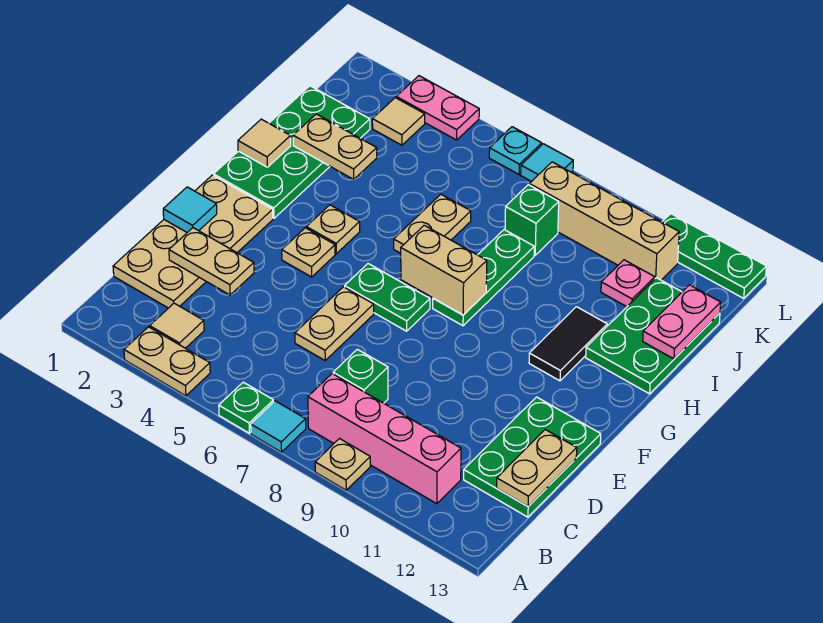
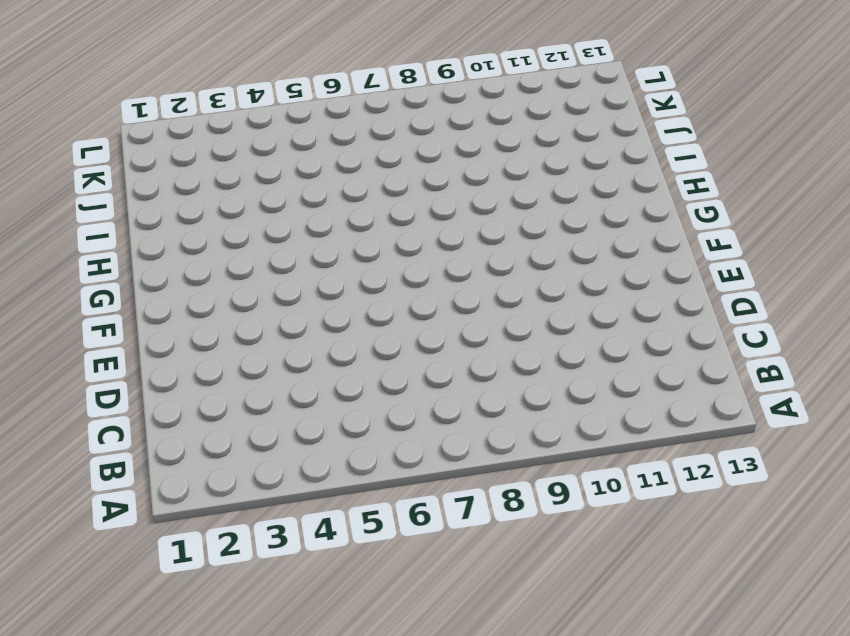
none -> tan plate A3:A4 level 1
none -> green plate A6 level 1
none -> cyan tile A7 level 1
none -> tan plate A9 level 1

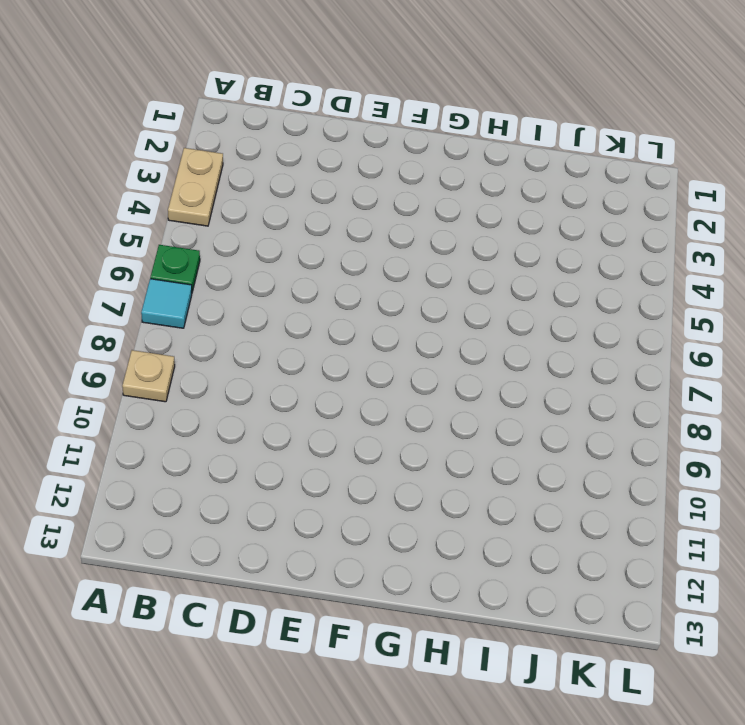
none -> tan tile B3 level 1
none -> pink brick B8:B11 level 1
none -> tan plate C1:F2 level 1
none -> green brick C8 level 1

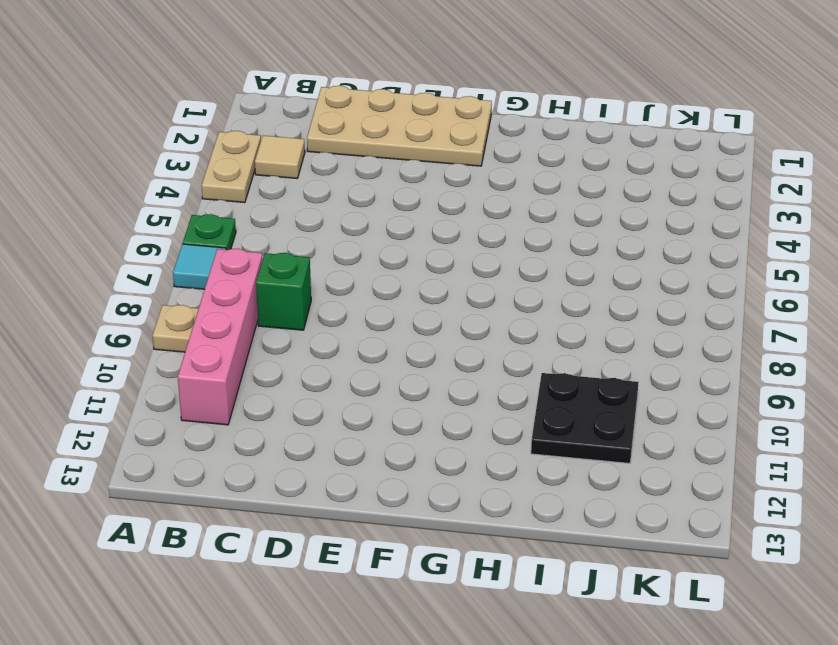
black plate I10:J11 level 1 -> pink plate J11 level 1
none -> green plate C12:E13 level 1
none -> tan plate D6:E6 level 1
none -> tan plate F4 level 1
none -> green plate F6:F7 level 1

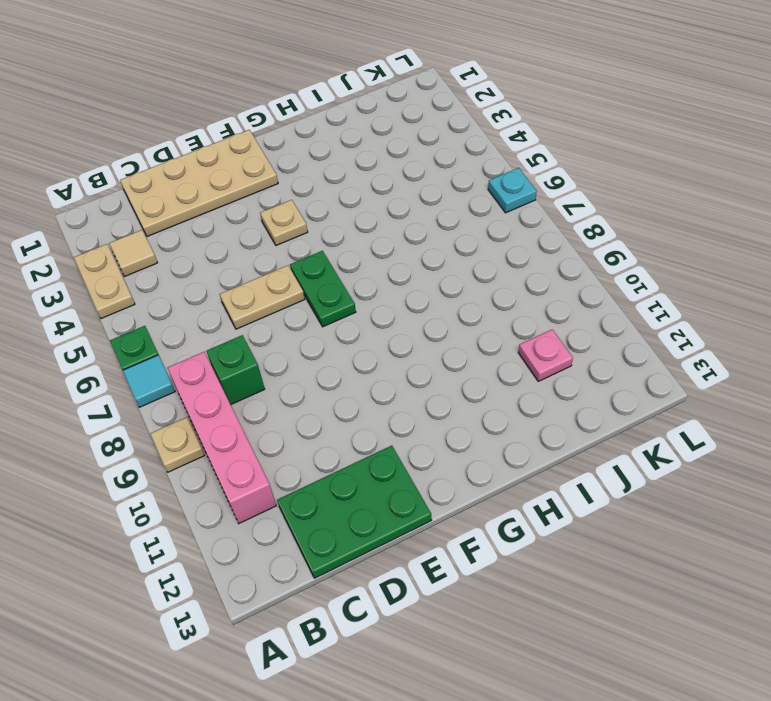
none -> green plate G1:J2 level 1
none -> tan plate G4 level 1
none -> green plate G8:I8 level 1
none -> black tile G11:H11 level 1

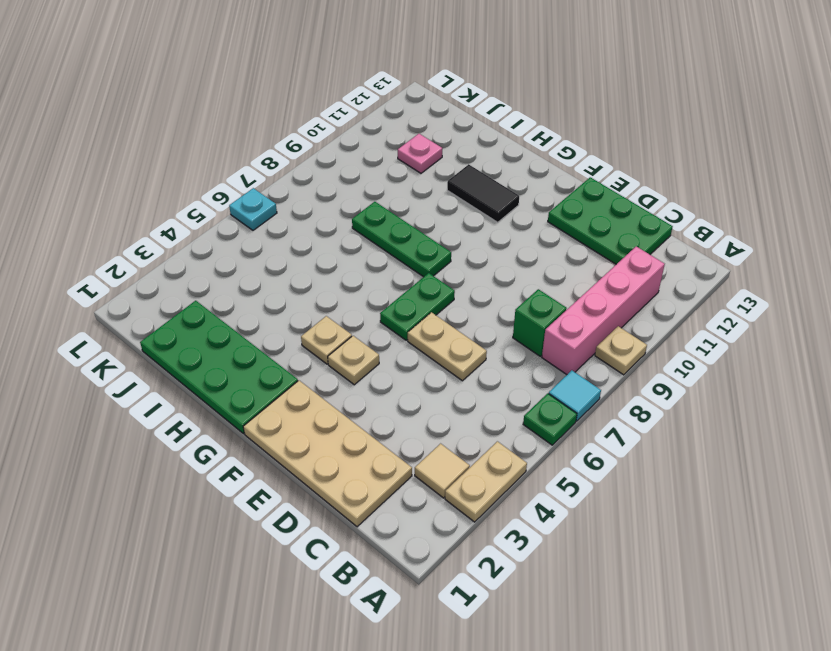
none -> tan plate H6:I6 level 1
none -> green plate H12:J13 level 1
none -> green brick J8 level 1
none -> tan tile K3 level 1

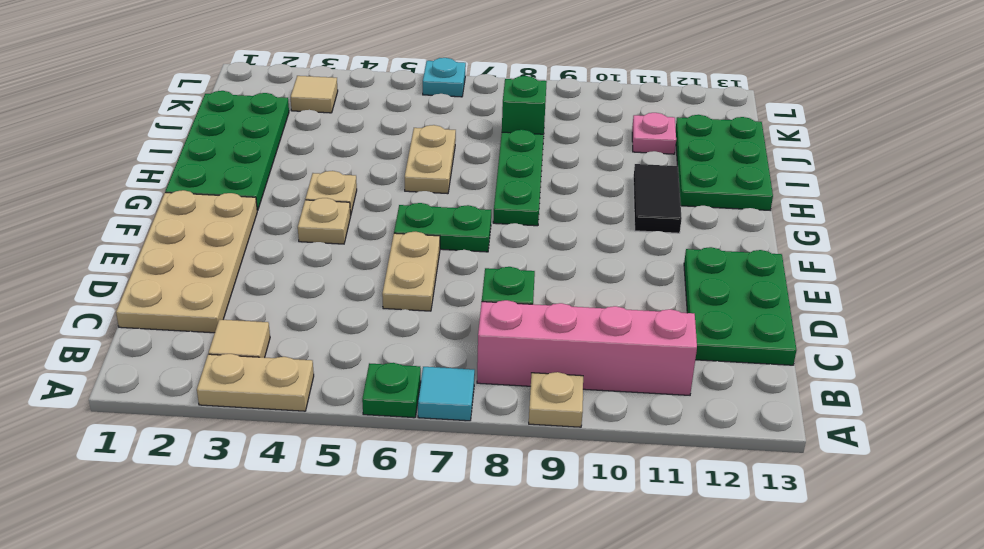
none -> tan brick K8:K11 level 1
none -> pink plate L3:L4 level 1
none -> cyan tile L7 level 1
none -> green plate L11:L13 level 1

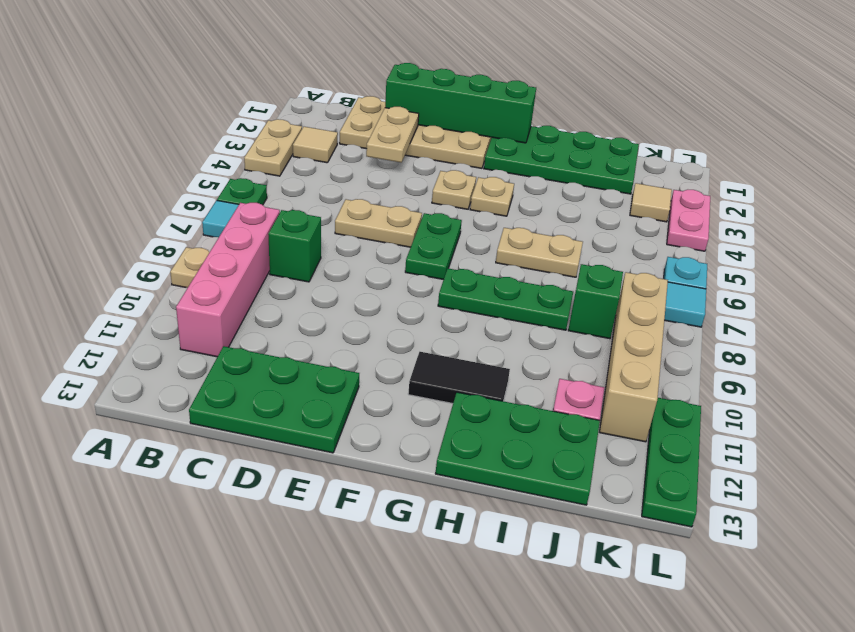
green brick D1:G1 level 2 -> cyan tile E1 level 2
none -> tan plate C13:D13 level 2
none -> tan brick G7:G8 level 2
none -> tan tile H1 level 2
none -> tan plate I2:I3 level 2

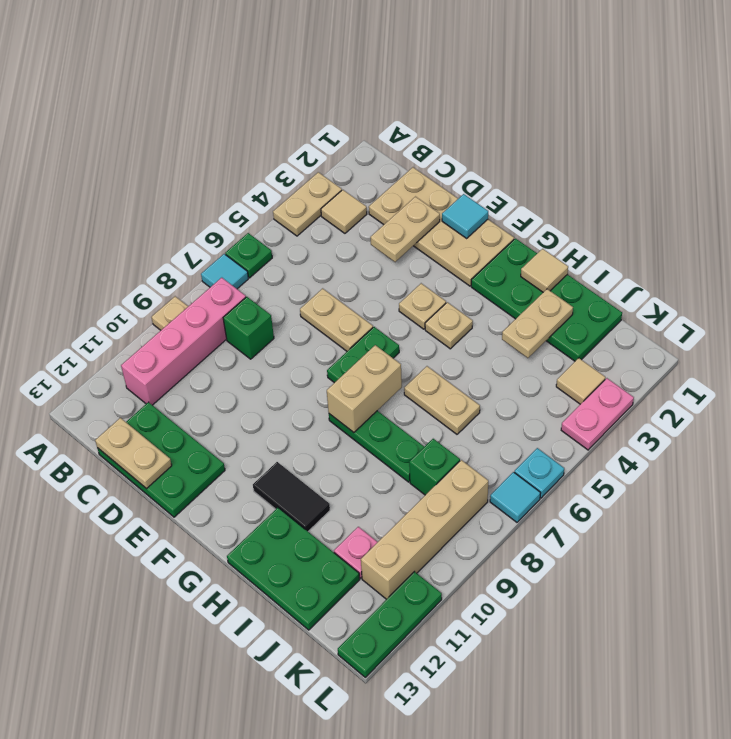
none -> pink plate I13:J13 level 2

